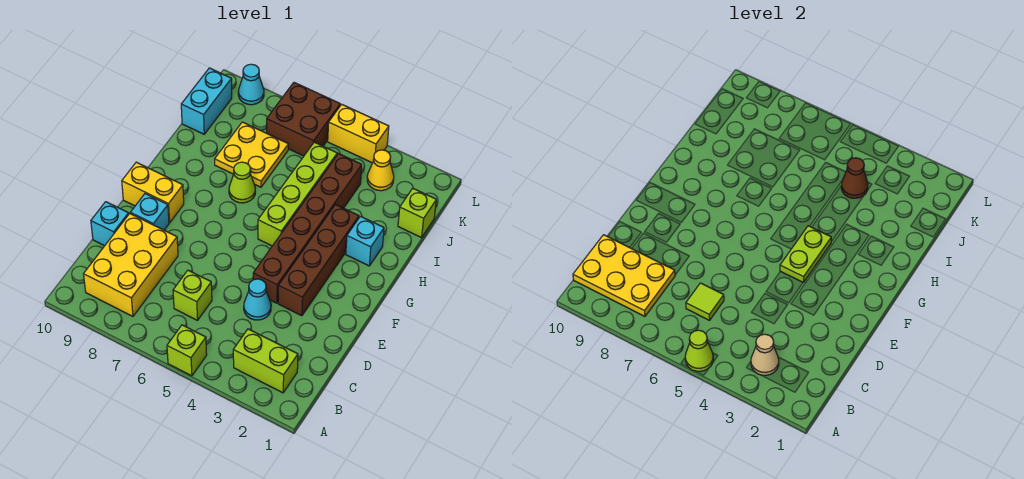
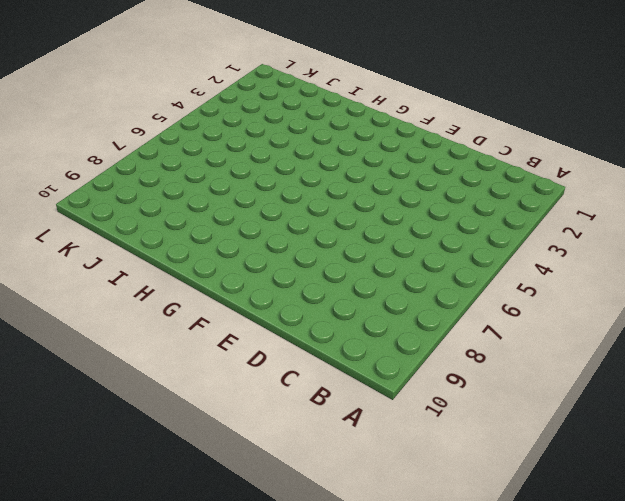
none -> lime brick A5 level 1
none -> lime brick B2:B3 level 1
none -> yellow brick B8:D9 level 1

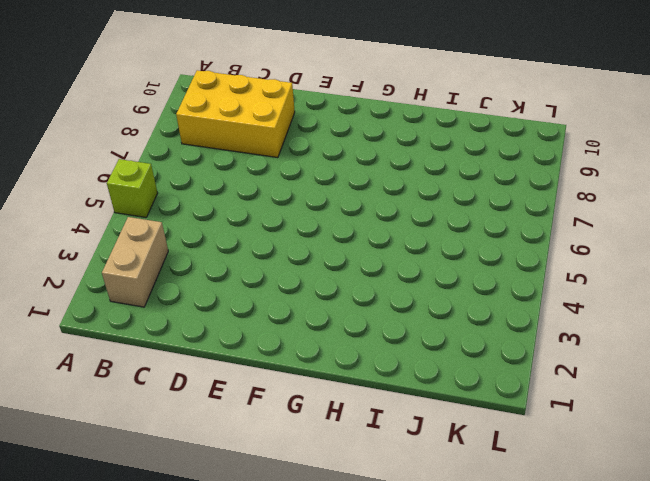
tan brick B2:B3 level 1 -> lime brick B2:B3 level 1
none -> lime brick C6 level 1
none -> cyan cone D4 level 1
none -> cyan brick D10 level 1

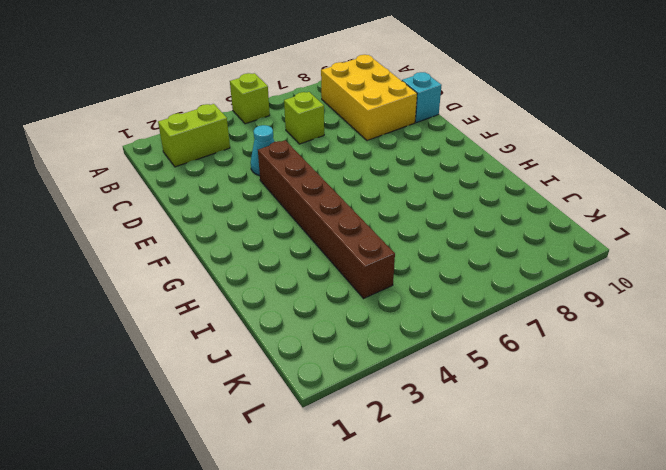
none -> brown brick E3:H3 level 1
none -> cyan brick E9 level 1
none -> yellow brick F9:F10 level 1

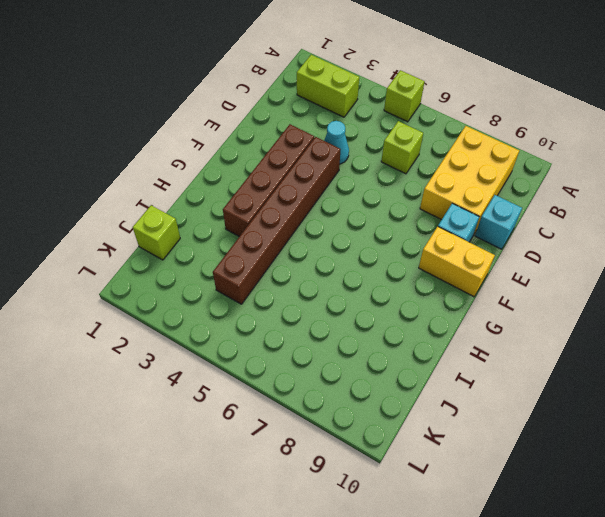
none -> lime brick G5:J5 level 1
none -> cyan brick H2 level 1
none -> lime cone H7 level 1

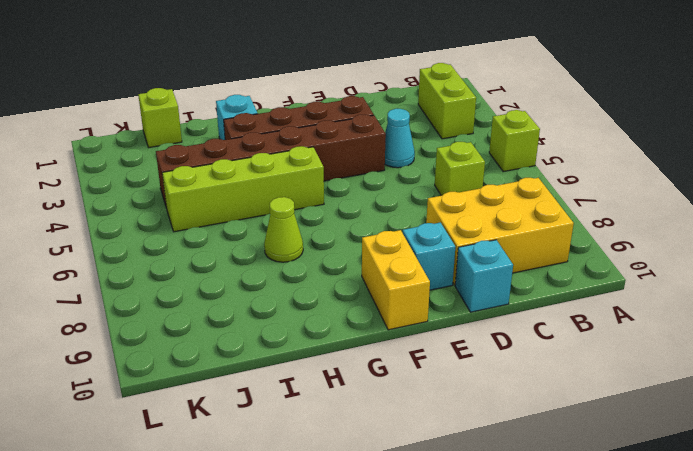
none -> yellow plate I7:J8 level 1
none -> cyan brick J10:K10 level 1
none -> yellow cone K3 level 1

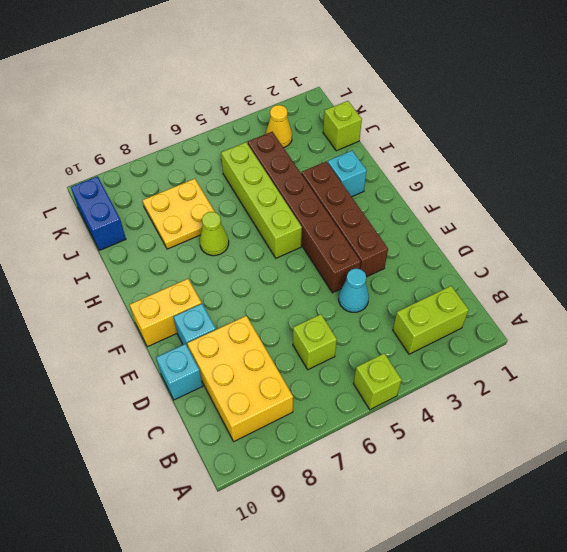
blue brick J10:K10 level 1 -> cyan brick J10:K10 level 1
none -> brown brick K6:L7 level 1
none -> yellow brick L4:L5 level 1
none -> cyan cone L9 level 1

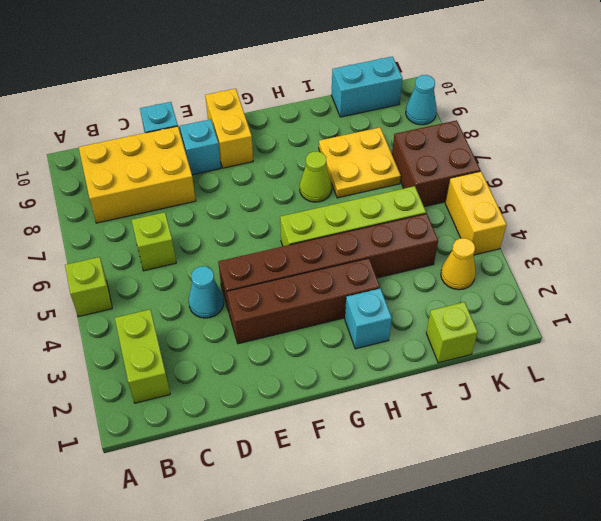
none -> lime cone A5 level 2
none -> tan cone B3 level 2
none -> yellow plate B8:C10 level 2

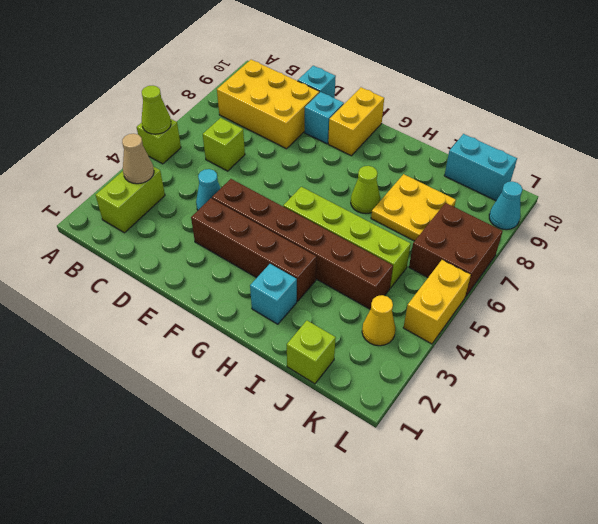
none -> yellow plate B8:C10 level 2
none -> lime tile C6 level 2
none -> lime plate F4:G4 level 2

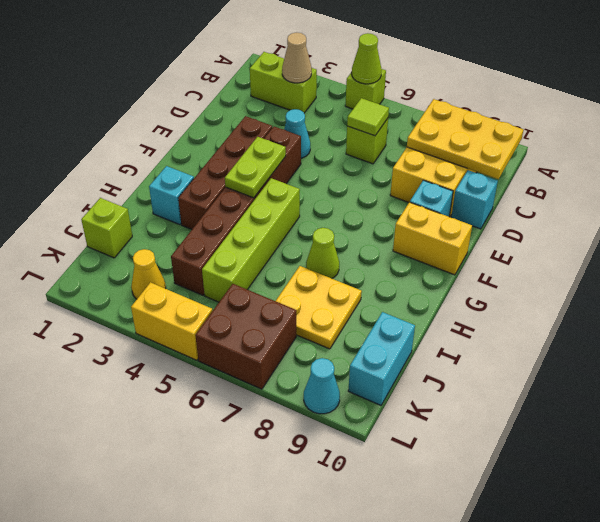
none -> brown cone J4 level 2

